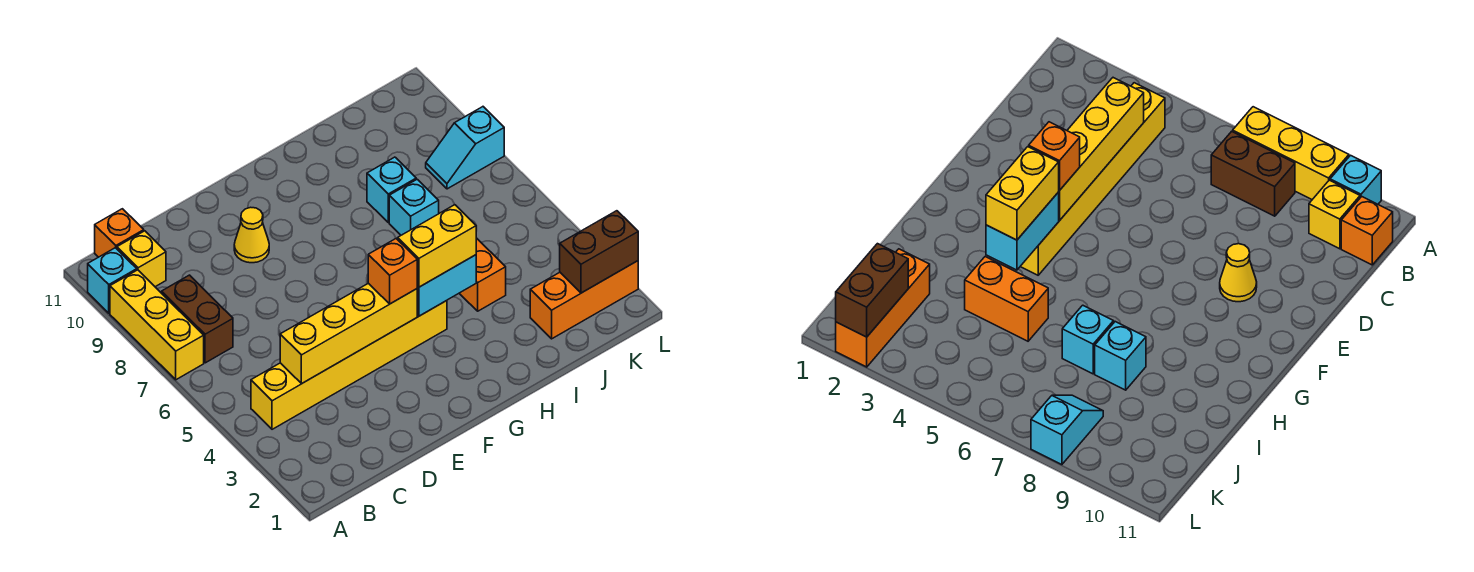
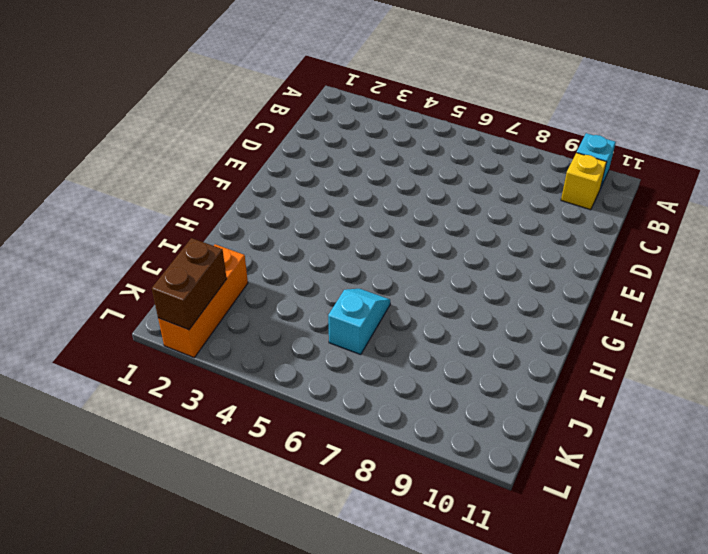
cyan slope I6:J6 level 1 top J -> cyan slope K8:L8 level 1 top L
none -> yellow brick A7:A9 level 1
none -> yellow brick B4:G4 level 1
none -> brown brick B7:B8 level 1

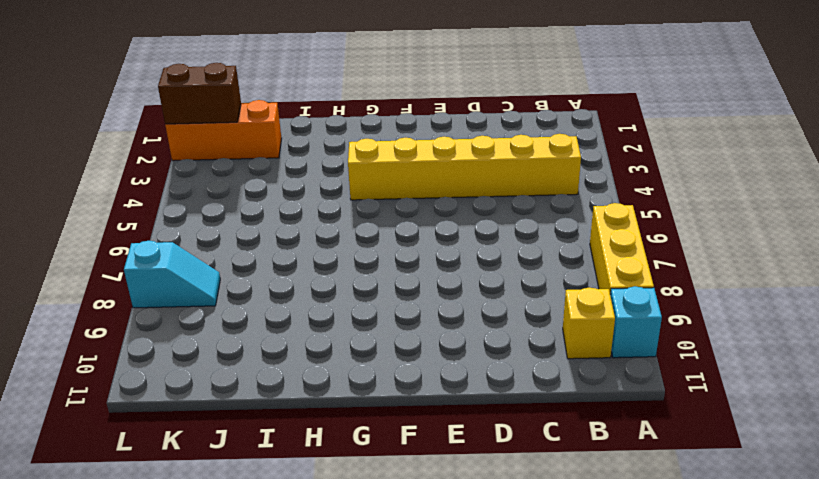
none -> brown brick B7:B8 level 1
none -> orange brick B11 level 1
none -> yellow cone E9 level 1

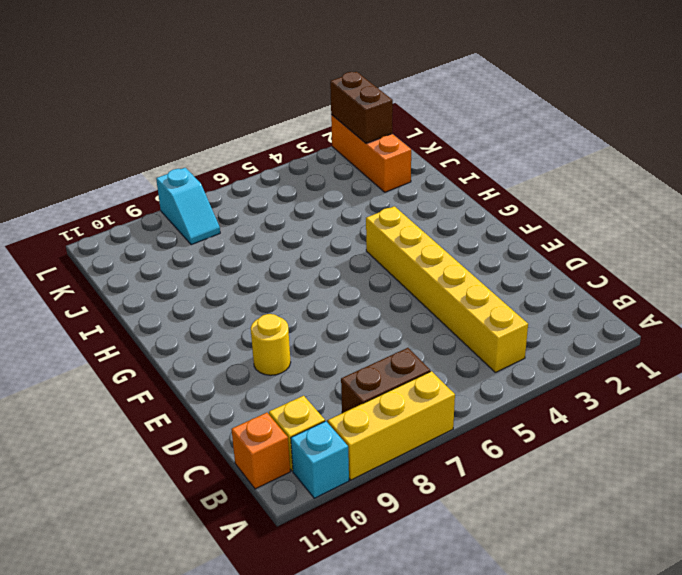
yellow round brick E9 level 1 -> yellow cone E9 level 1
none -> orange brick I4:I5 level 1
none -> cyan brick I7 level 1
none -> cyan brick I8 level 1

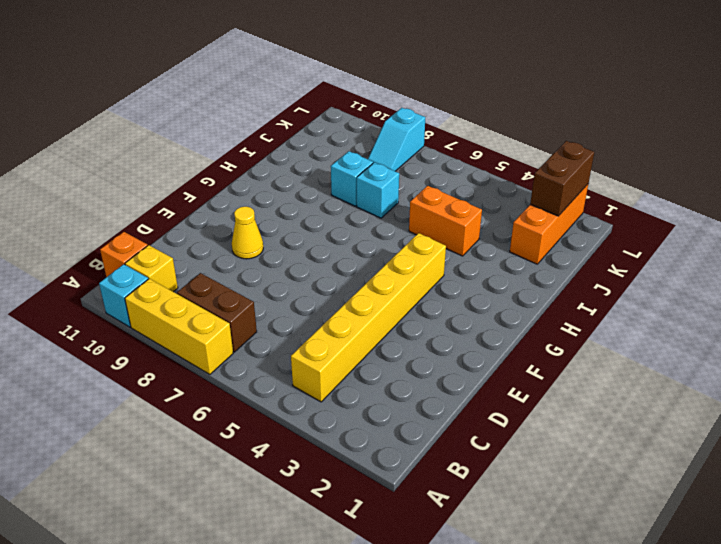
none -> yellow brick C4:F4 level 2
none -> cyan brick G4:H4 level 2
none -> orange brick F4 level 3

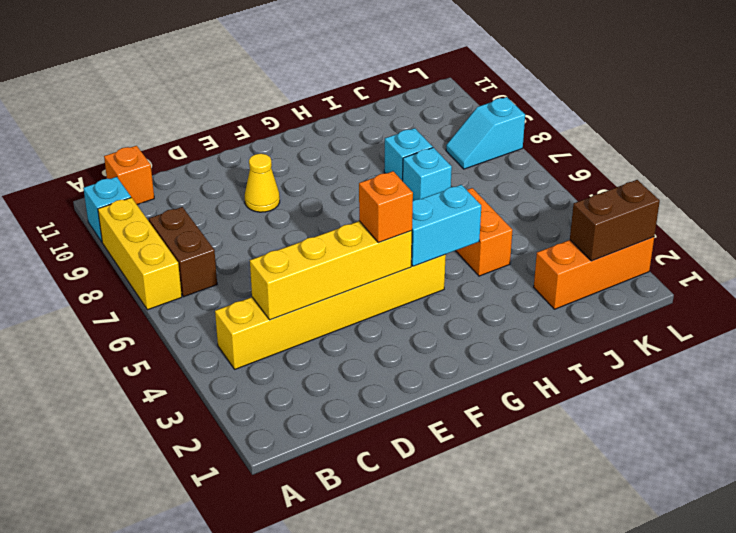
none -> yellow brick B10 level 1
none -> yellow brick G4:H4 level 3

